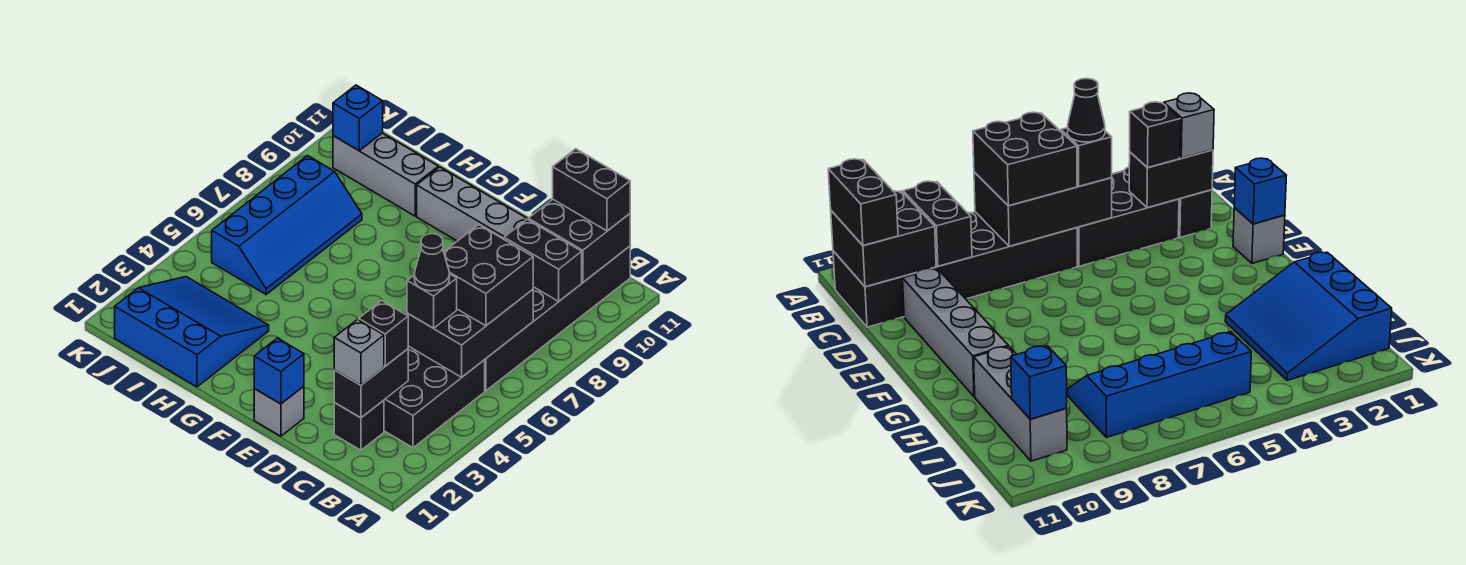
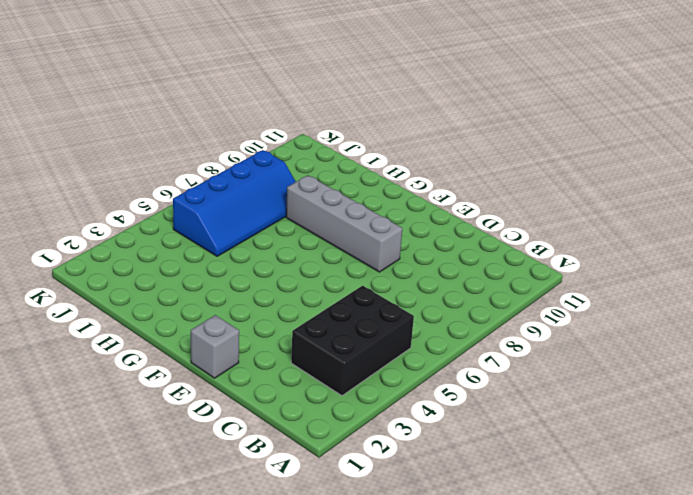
grey brick E8:H8 level 1 -> grey brick D10:G10 level 1
none -> black brick B6:C11 level 1
none -> black brick C2 level 1
none -> blue slope H1:J3 level 1 top 1

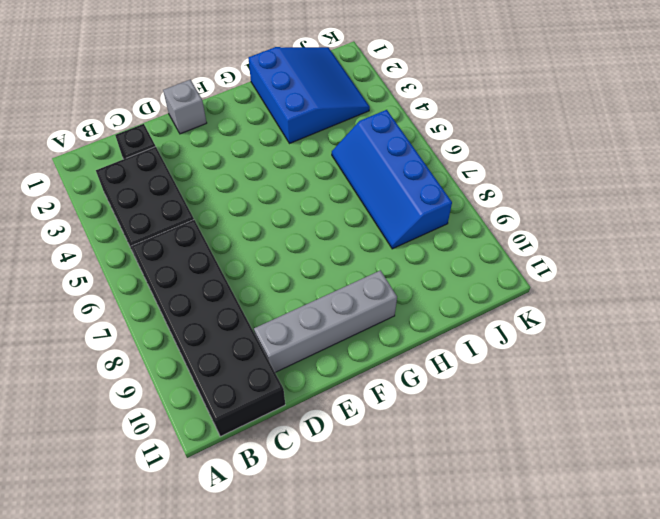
blue slope H1:J3 level 1 top H -> blue slope H1:J3 level 1 top 1
none -> grey brick H10:J10 level 1
none -> black brick B5:C7 level 2
none -> black brick B9:C9 level 2

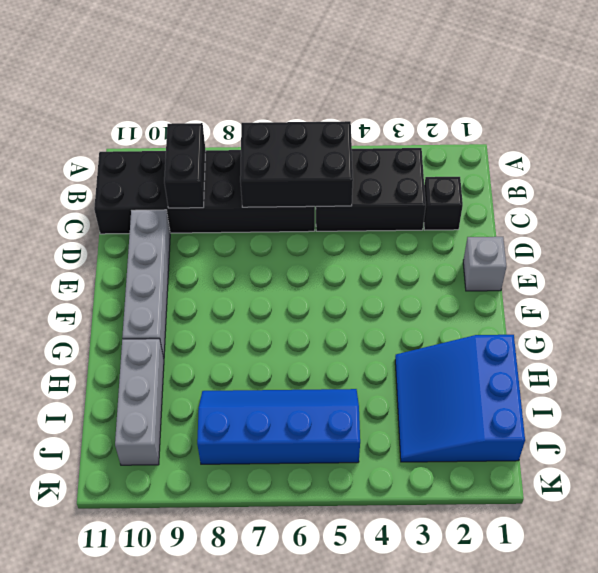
none -> black brick B10:C11 level 2
none -> black brick C2:C3 level 2
none -> blue brick E1 level 2

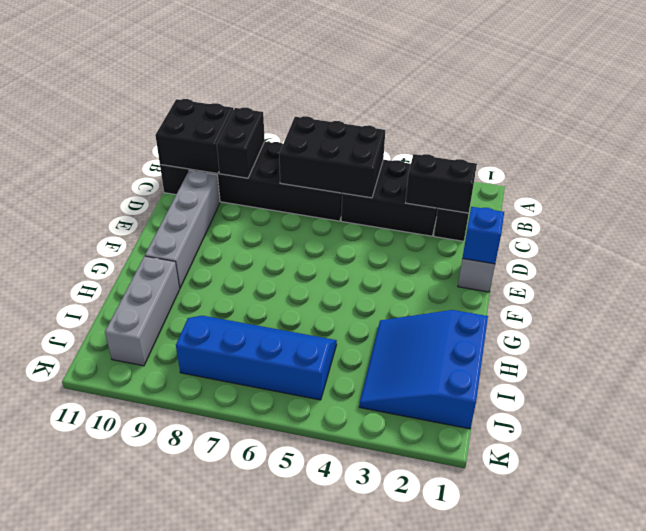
none -> blue brick J10 level 2
none -> black brick B6:C7 level 3
none -> black brick B11:C11 level 3

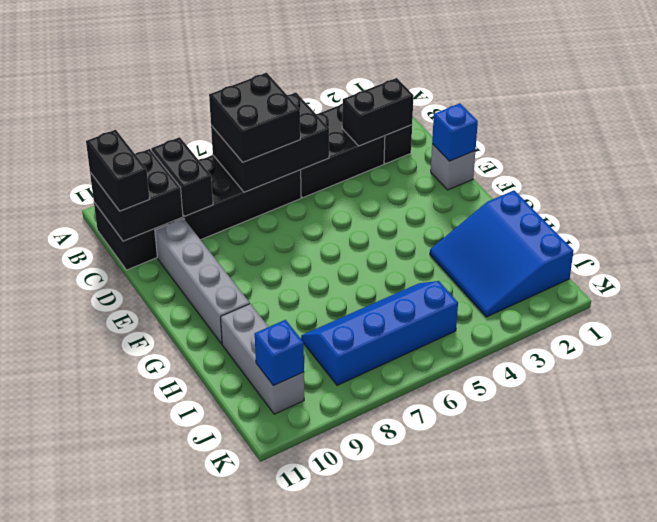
none -> grey brick C2 level 3
none -> black brick C3 level 3
none -> black brick C5 level 3

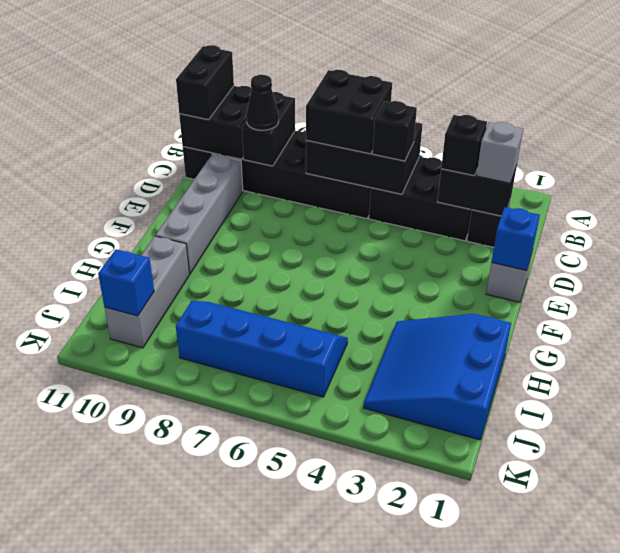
black cone C9 level 3 -> black cone C5 level 4

